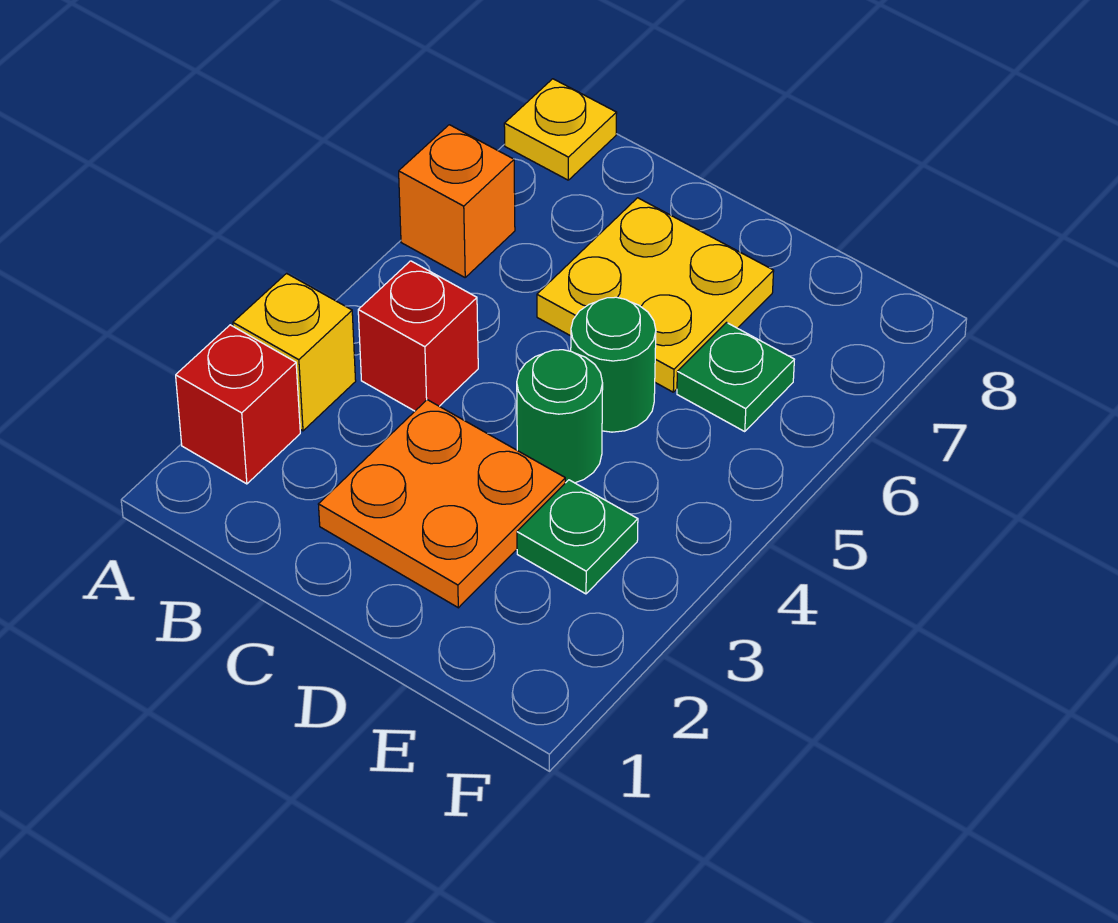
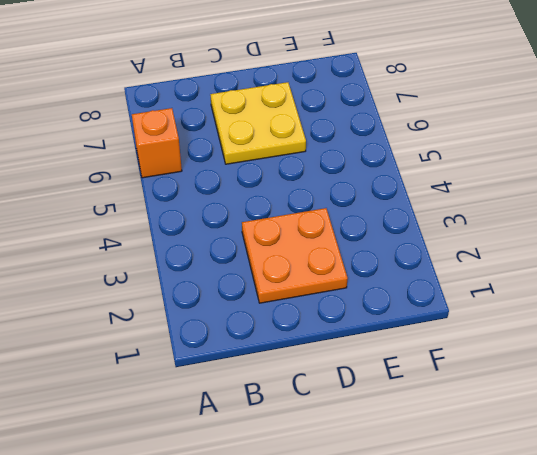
none -> red brick A2 level 1
none -> yellow brick A3 level 1

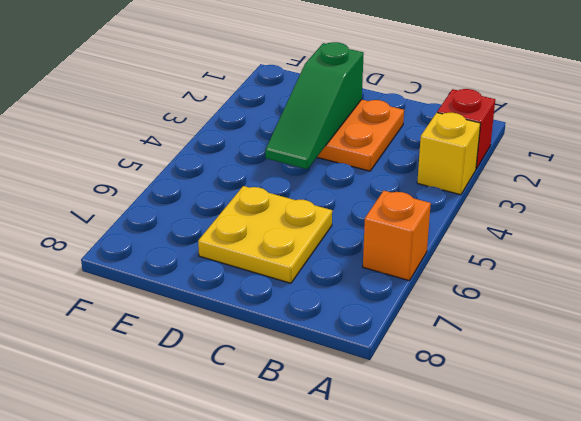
green slope D2:D4 level 2 top 2 -> none
none -> yellow plate A8 level 1
none -> red brick B4 level 1

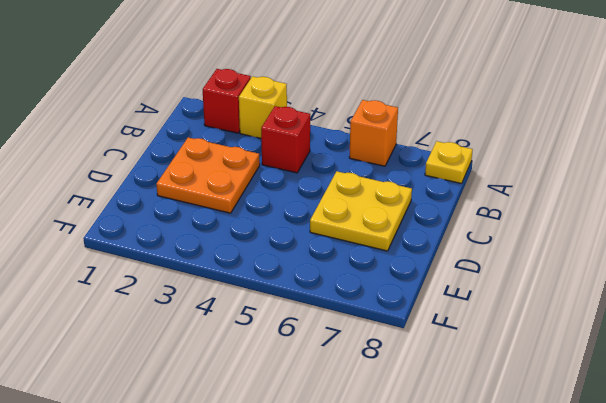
none -> green round brick D4 level 1
none -> green round brick D5 level 1

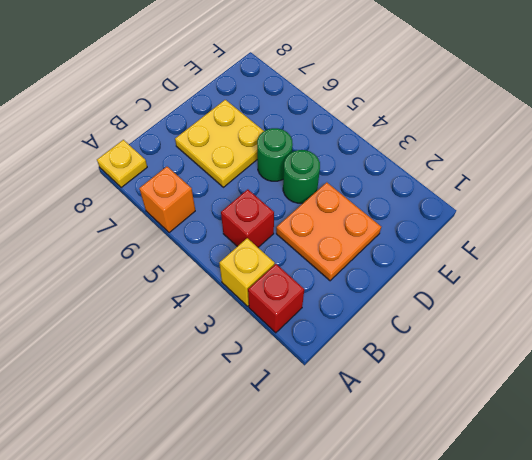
none -> green plate E3 level 1
none -> green plate E6 level 1

